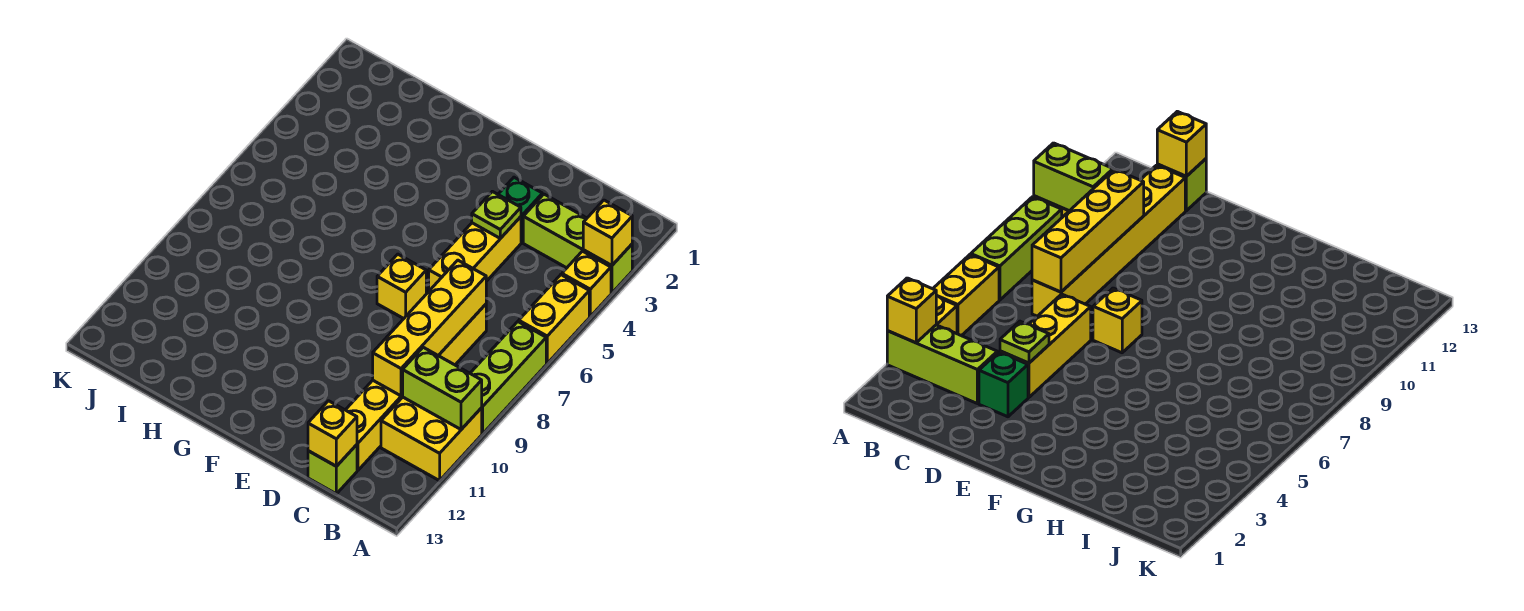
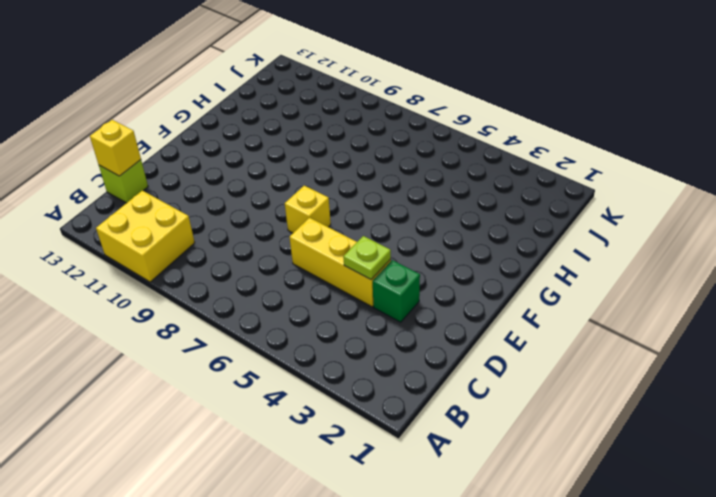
none -> lime brick A3:C3 level 1
none -> yellow brick A4 level 1
none -> yellow brick A5:A6 level 1

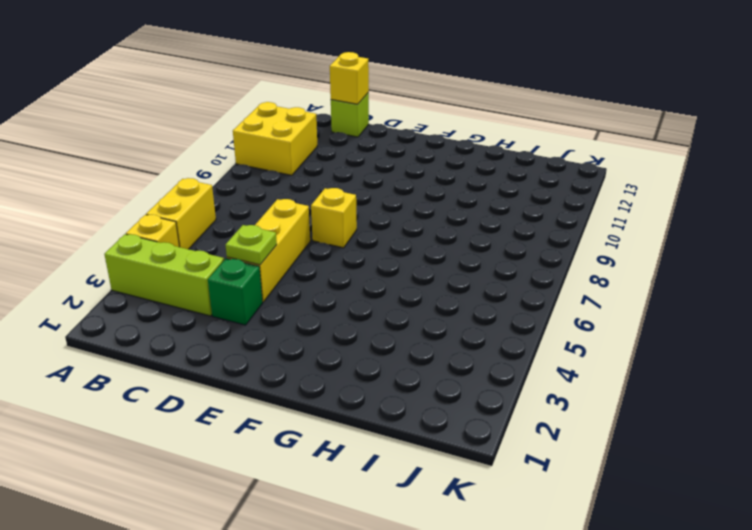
none -> lime brick A7:A9 level 1
none -> yellow brick C7:C12 level 1
none -> yellow brick A3 level 2

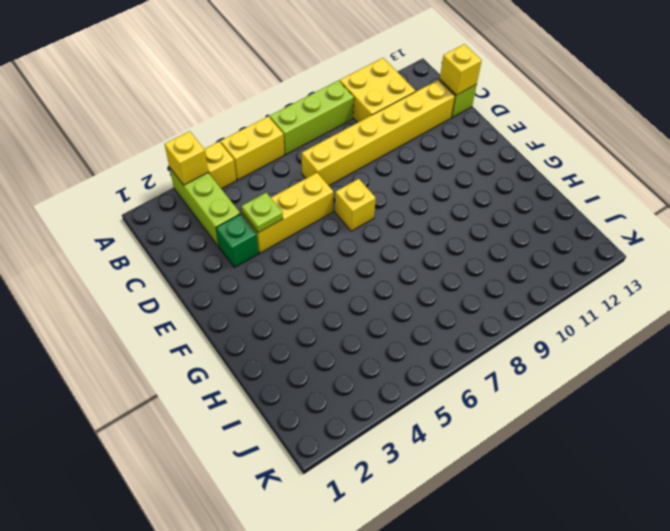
none -> lime brick A10:B10 level 2
none -> yellow brick C7:C10 level 2

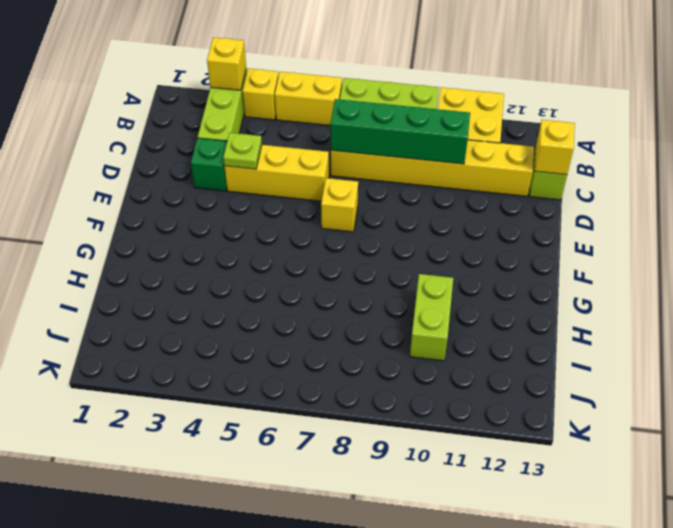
green brick C7:C10 level 2 -> yellow brick C7:C10 level 2
lime brick H10:I10 level 1 -> lime brick A10:B10 level 2

